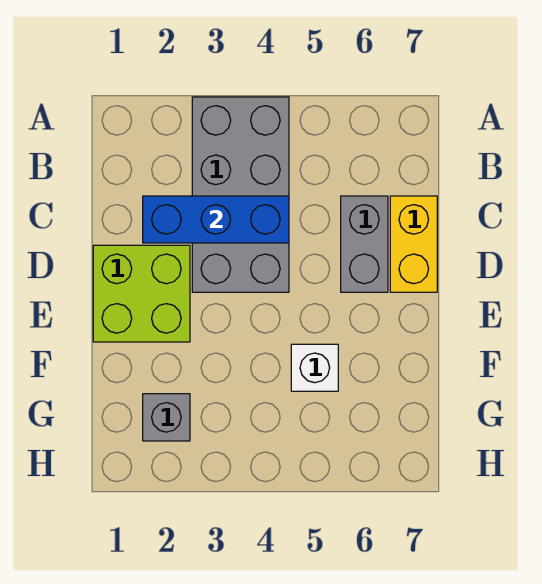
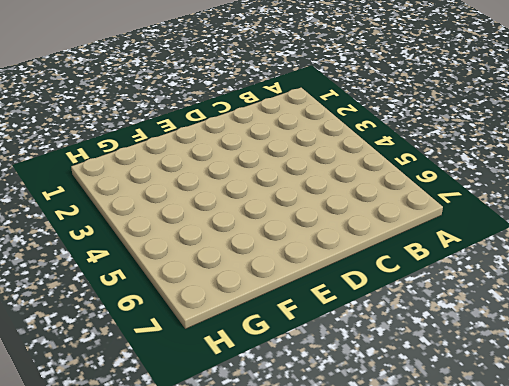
none -> grey brick A3:D4 level 1
none -> grey brick C6:D6 level 1

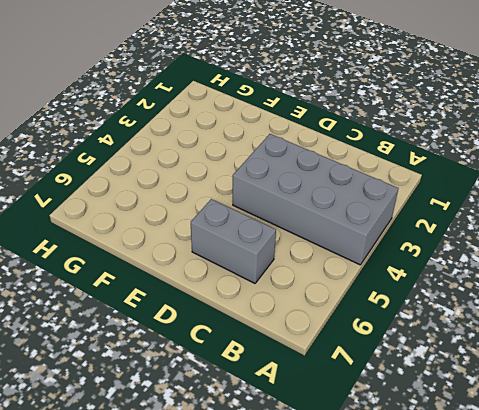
none -> yellow brick C7:D7 level 1
none -> lime brick D1:E2 level 1

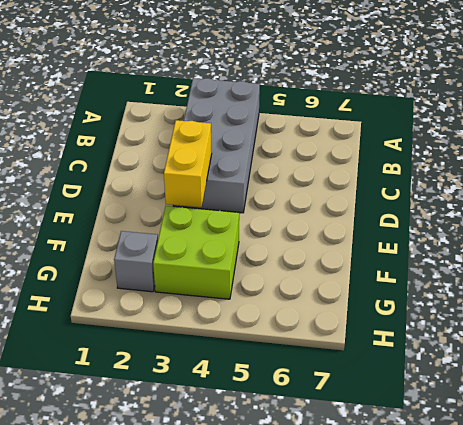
yellow brick D3:E3 level 2 -> yellow brick C7:D7 level 1
lime brick F3:G4 level 1 -> lime brick D1:E2 level 1
none -> grey brick C6:D6 level 1
none -> white brick F5 level 1

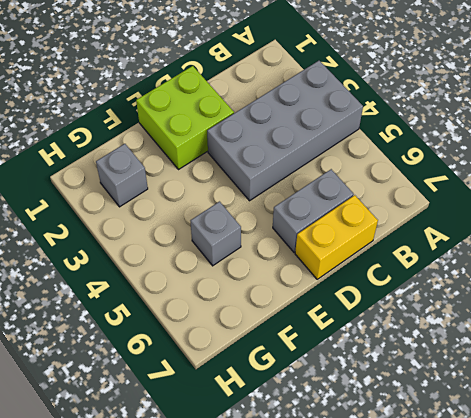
grey brick F5 level 1 -> white brick F5 level 1
none -> blue brick C2:C4 level 2

